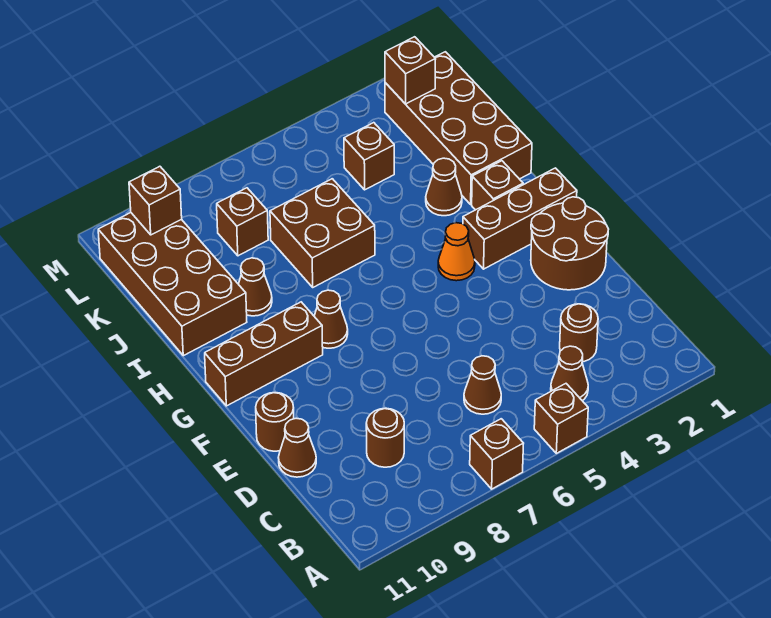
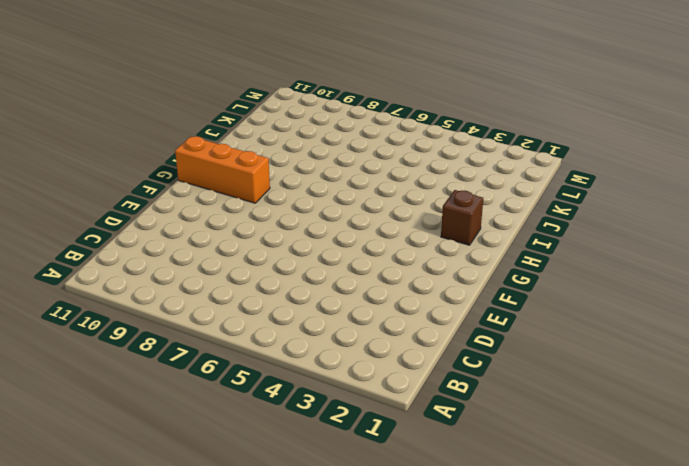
orange brick G9:G11 level 1 -> brown brick G9:G11 level 1
none -> brown brick A5 level 1
none -> brown brick A7 level 1
none -> brown cone B4 level 1

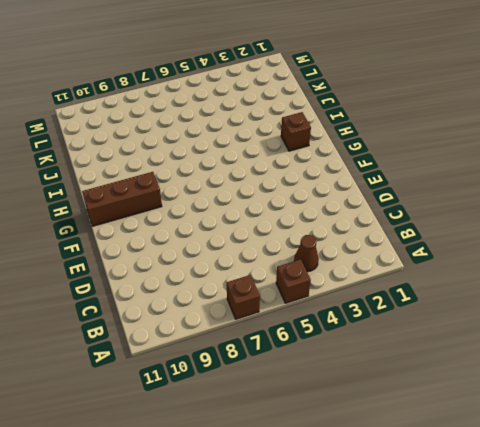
none -> brown round brick C3 level 1
none -> brown cone C6 level 1
none -> brown round brick C9 level 1

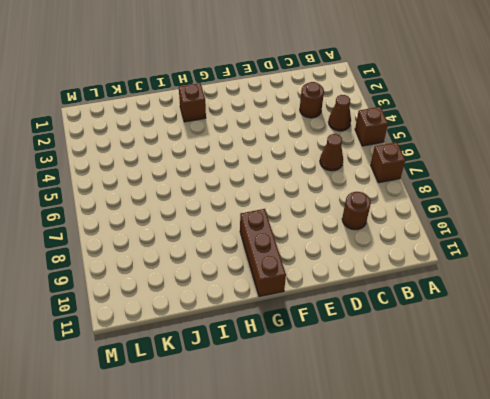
none -> brown cone D11 level 1
none -> brown round brick E1:F2 level 1
none -> brown round brick E11 level 1

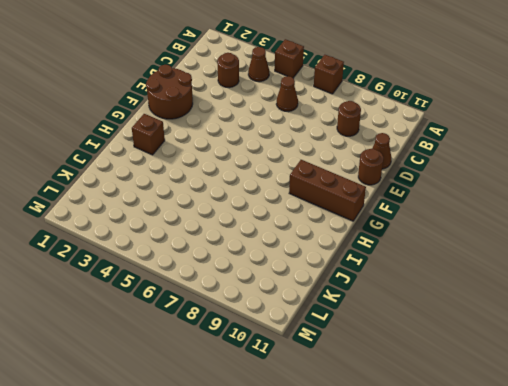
none -> brown brick G1:G3 level 1
none -> orange cone G4 level 1
none -> brown cone G8 level 1

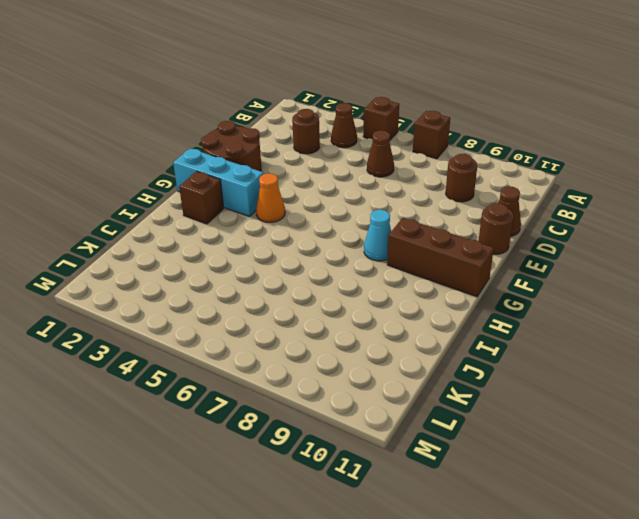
cyan brick G1:G3 level 1 -> brown brick G1:G3 level 1
cyan cone G8 level 1 -> brown cone G8 level 1
none -> brown brick I1:L2 level 1
none -> brown cone I3 level 1
none -> brown brick I6:J7 level 1

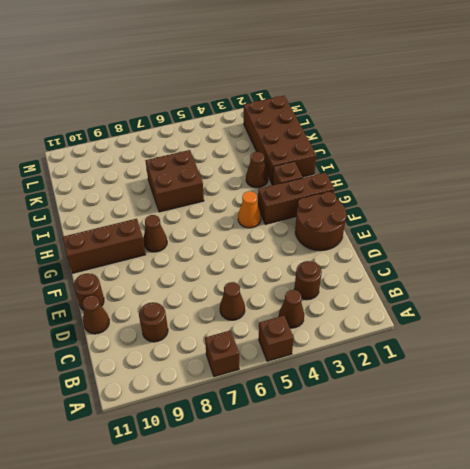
none -> brown cone I9 level 1
none -> brown brick I10:L11 level 1
none -> brown brick K4 level 1

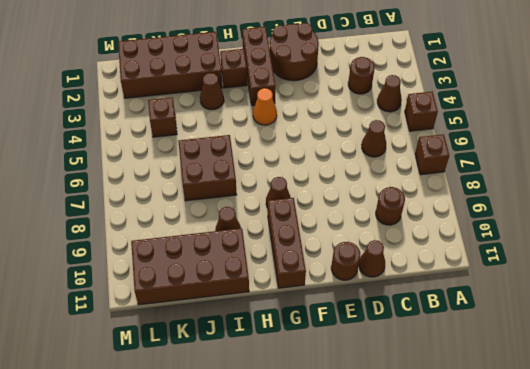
none -> brown brick K8 level 1
none -> brown brick L2 level 2
none -> brown brick L10 level 2

